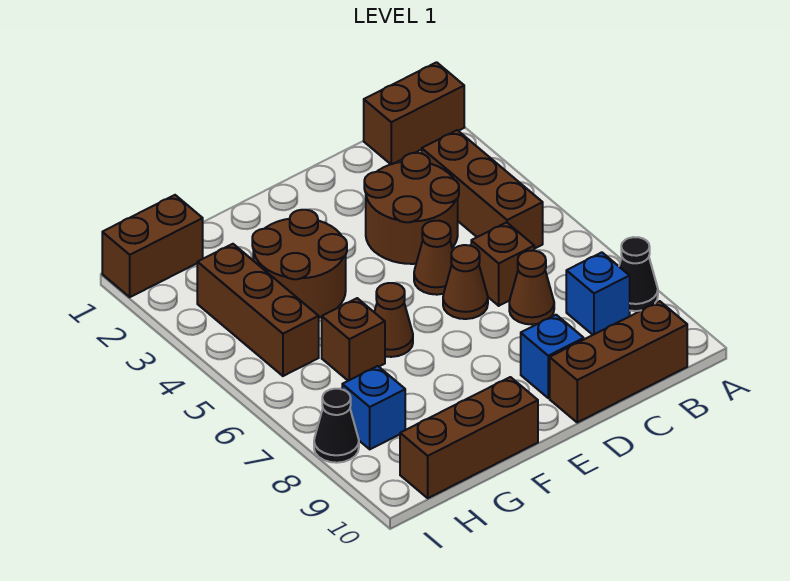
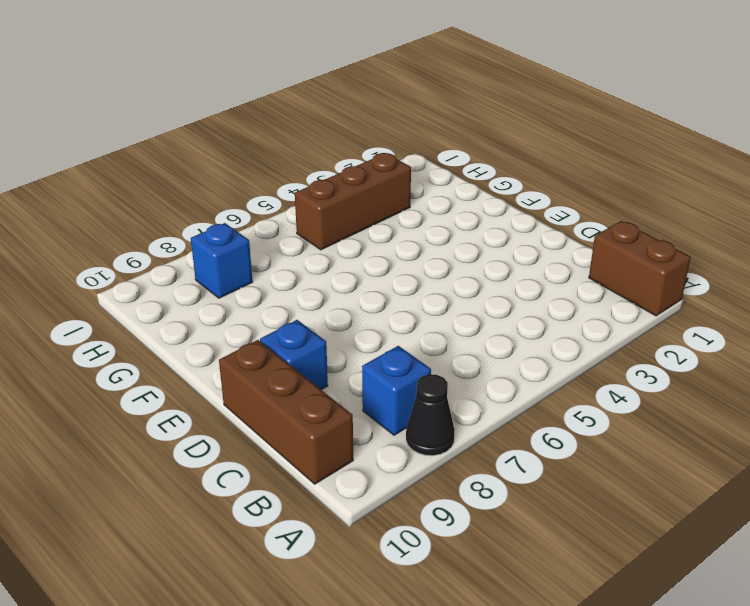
none -> brown brick B3:B5 level 1
none -> brown round brick C3:D4 level 1
none -> brown brick C6 level 1

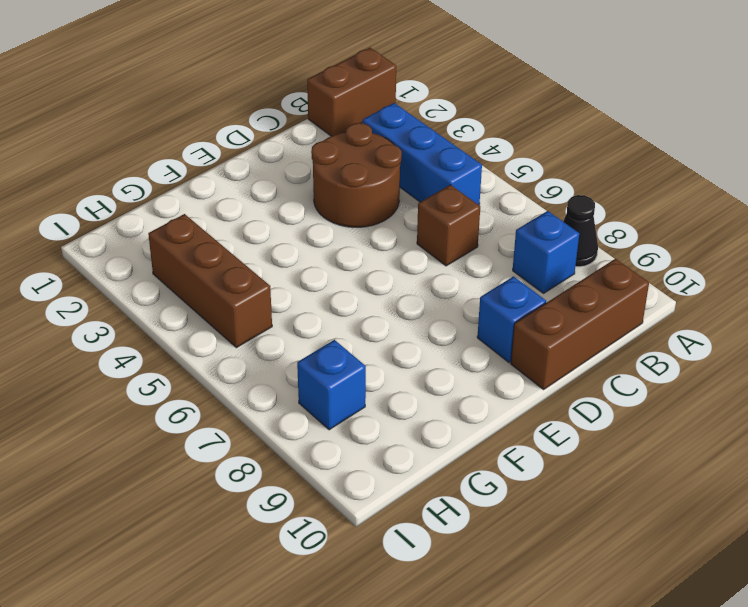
blue brick B3:B5 level 1 -> brown brick B3:B5 level 1
none -> brown cone C7 level 1
none -> brown cone D5 level 1
none -> brown cone D6 level 1

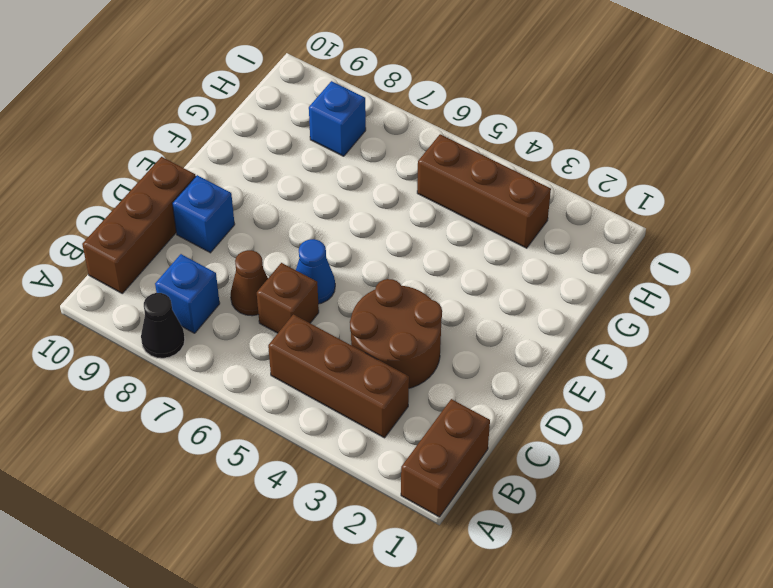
blue cone D6 level 1 -> brown cone D6 level 1
none -> brown cone D5 level 1
none -> brown round brick F3:G4 level 1
none -> brown cone F6 level 1

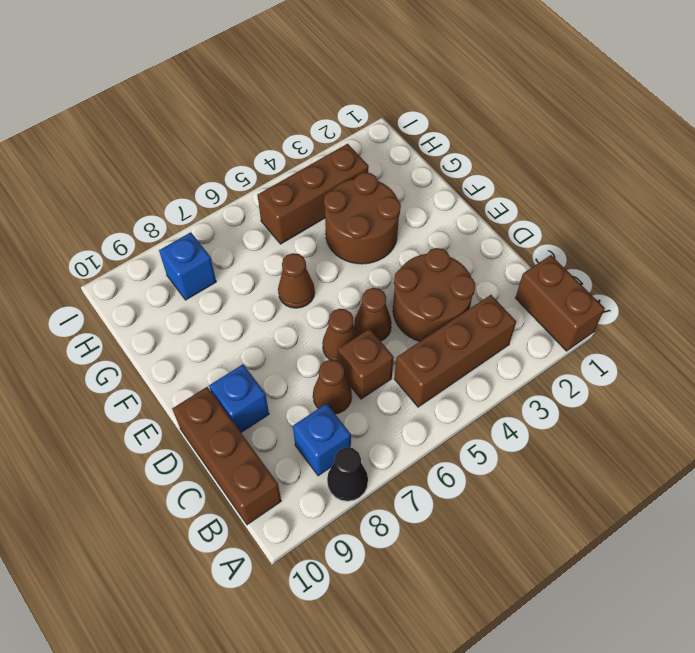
none -> brown brick F10:H10 level 1
none -> brown brick G6 level 1
none -> brown brick H1:I1 level 1

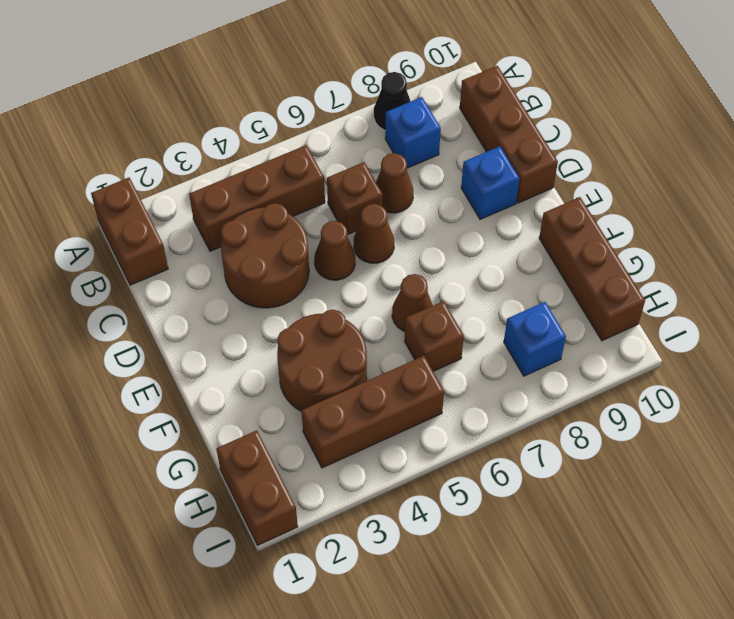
none -> black cone I8 level 1

